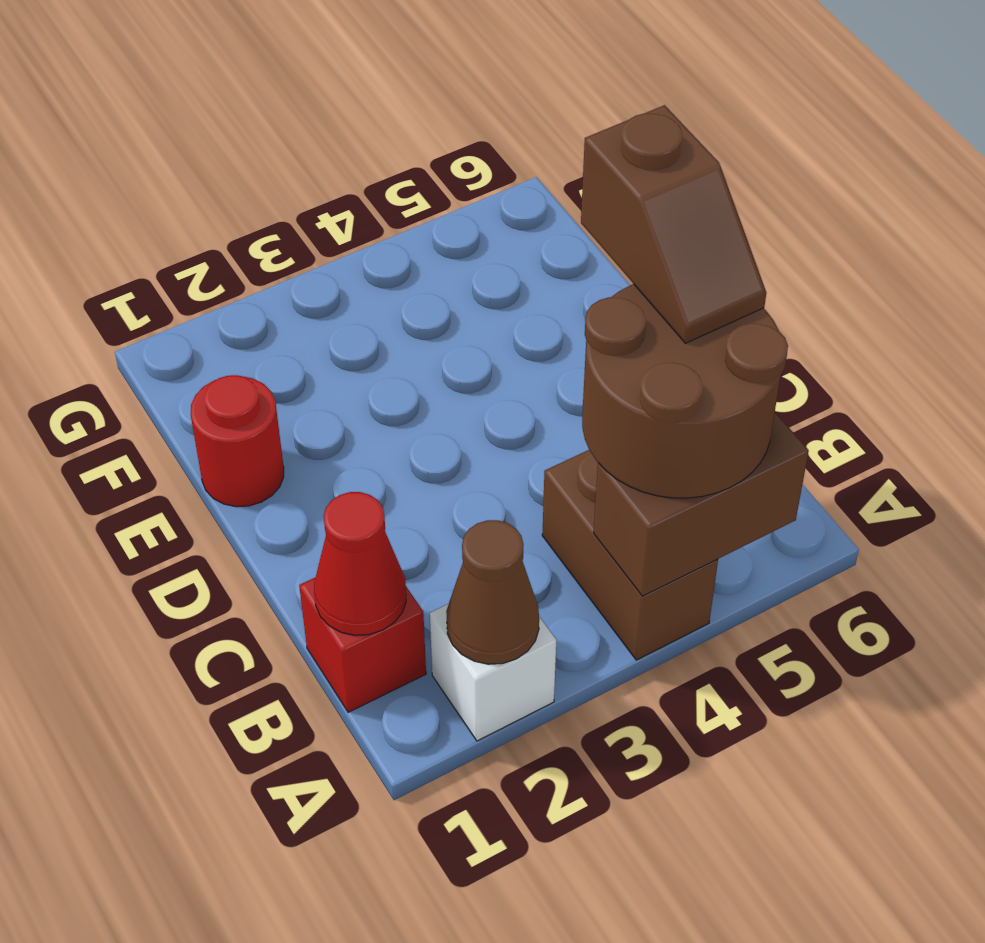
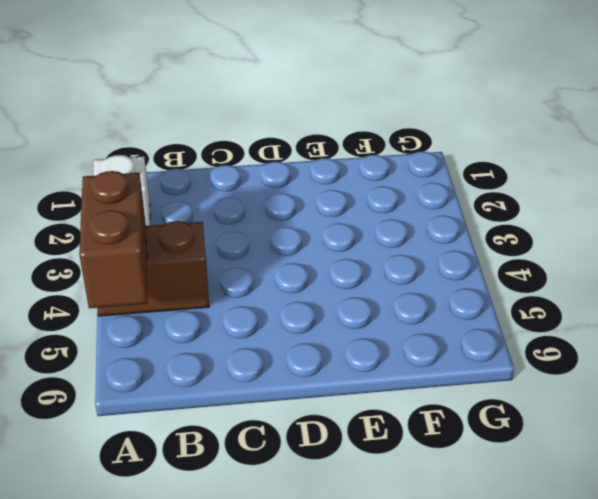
none -> red brick B1 level 1
none -> red round brick E1 level 1

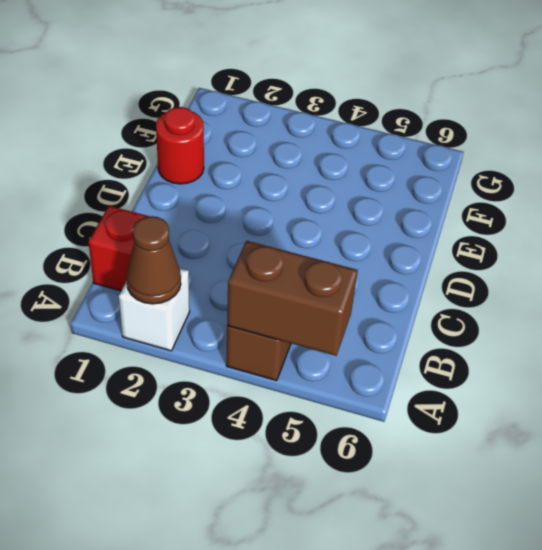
none -> red cone B1 level 2
none -> brown round brick A4:B5 level 3

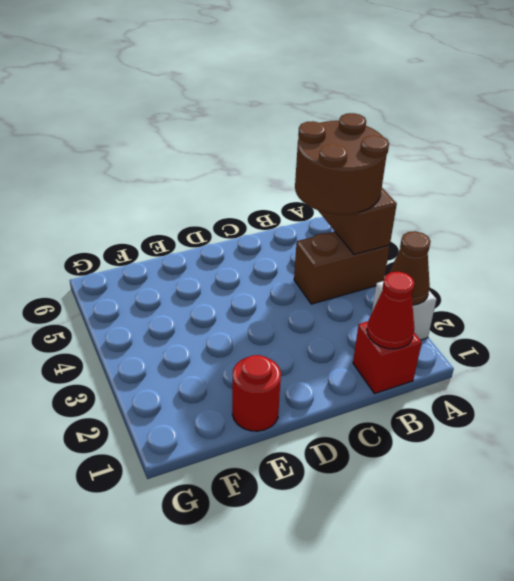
none -> brown slope B5:C5 level 4 top C

